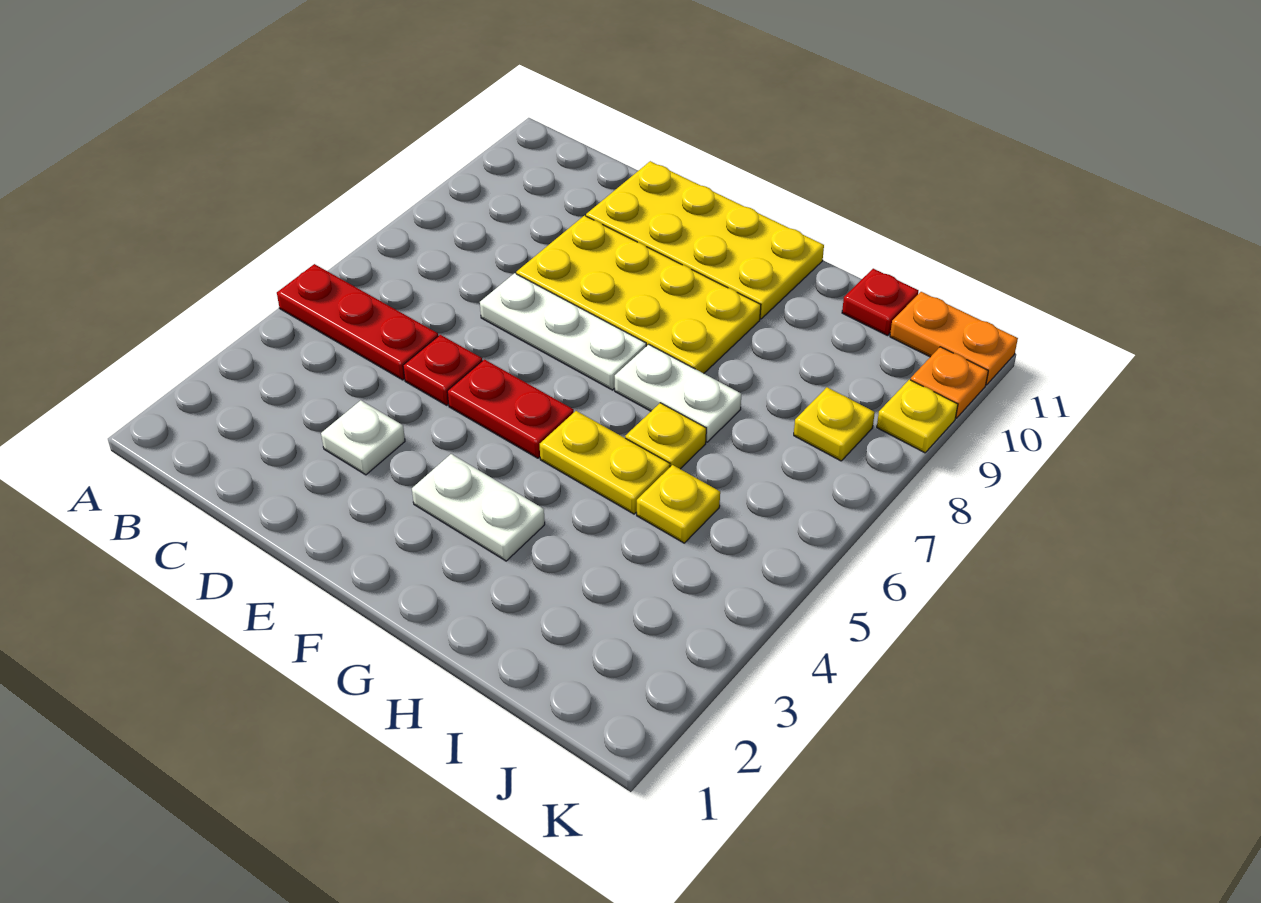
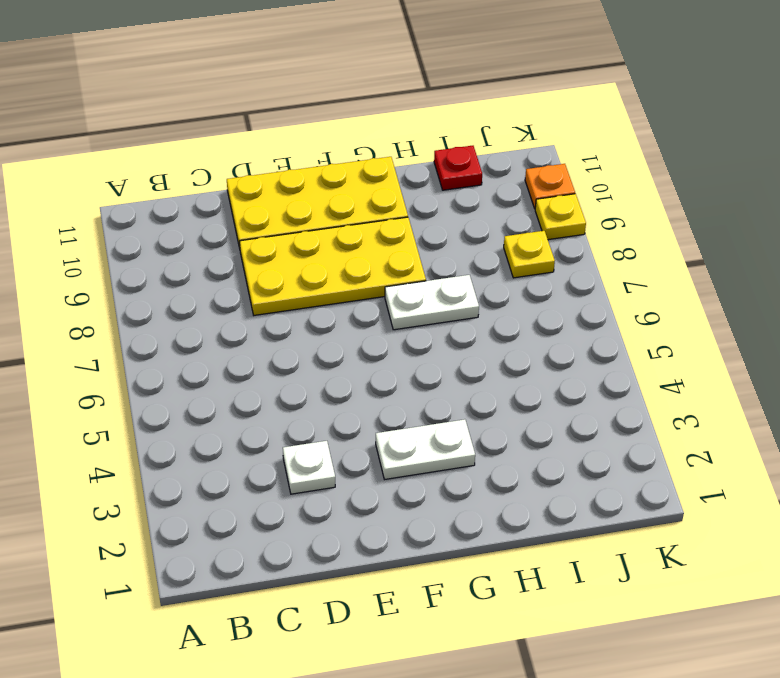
none -> red plate A5:C5 level 1
none -> red plate D5 level 1
none -> white plate D7:F7 level 1

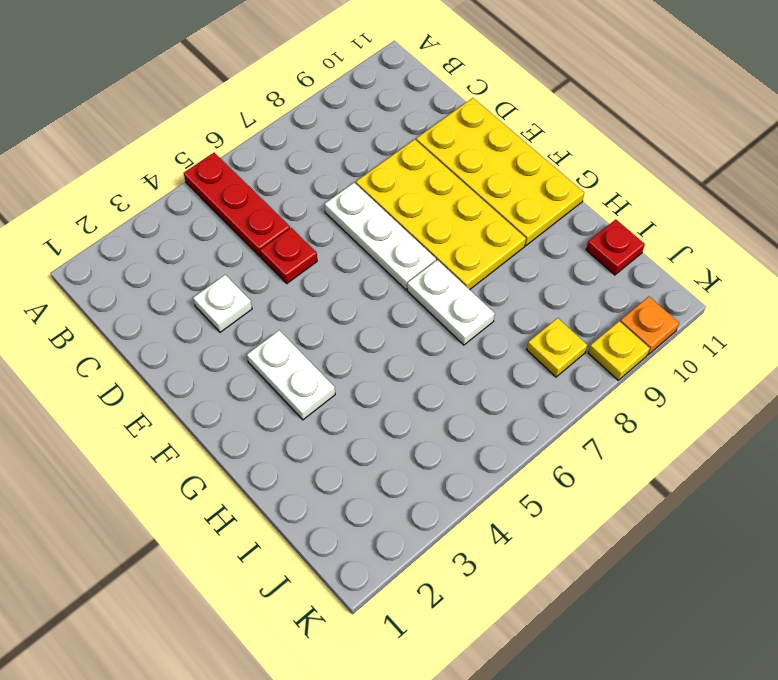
none -> red plate E5:F5 level 1
none -> yellow plate G5:H5 level 1
none -> yellow plate H6 level 1

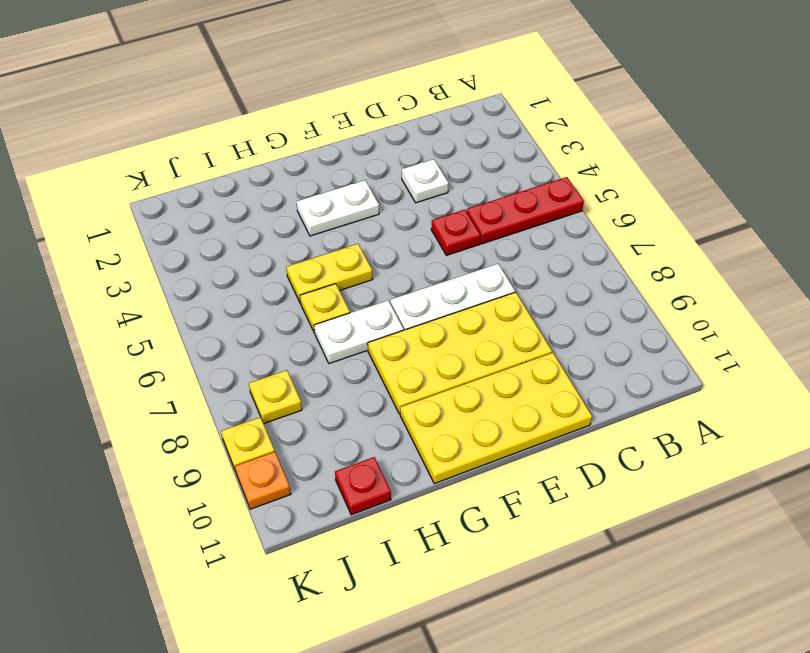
none -> red plate E5:F5 level 1
none -> yellow plate I5 level 1
none -> orange plate J11:K11 level 1

